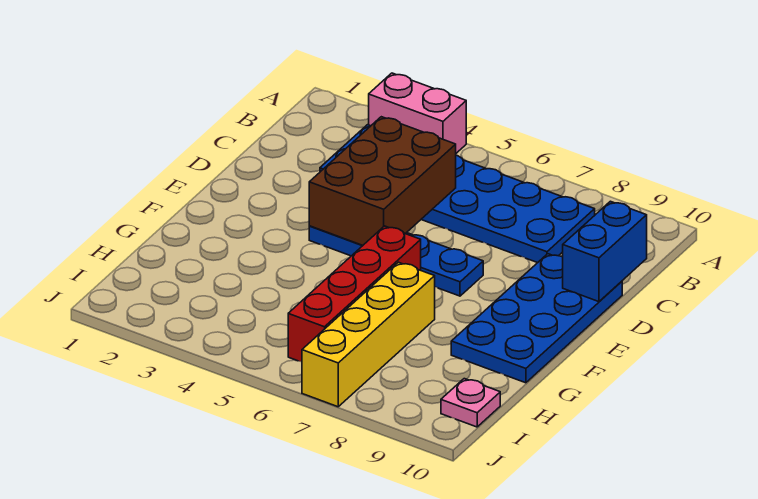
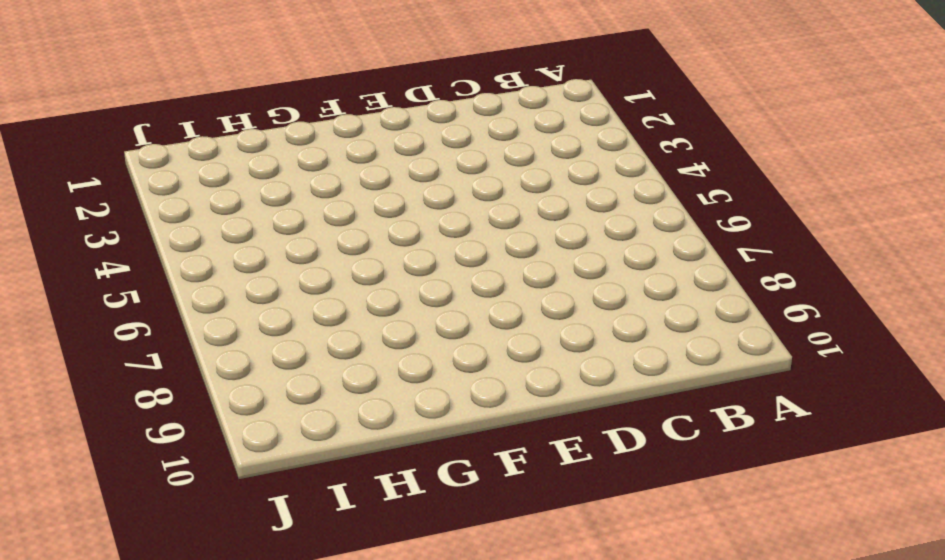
none -> pink brick A3:A4 level 1
none -> blue plate B3:C8 level 1

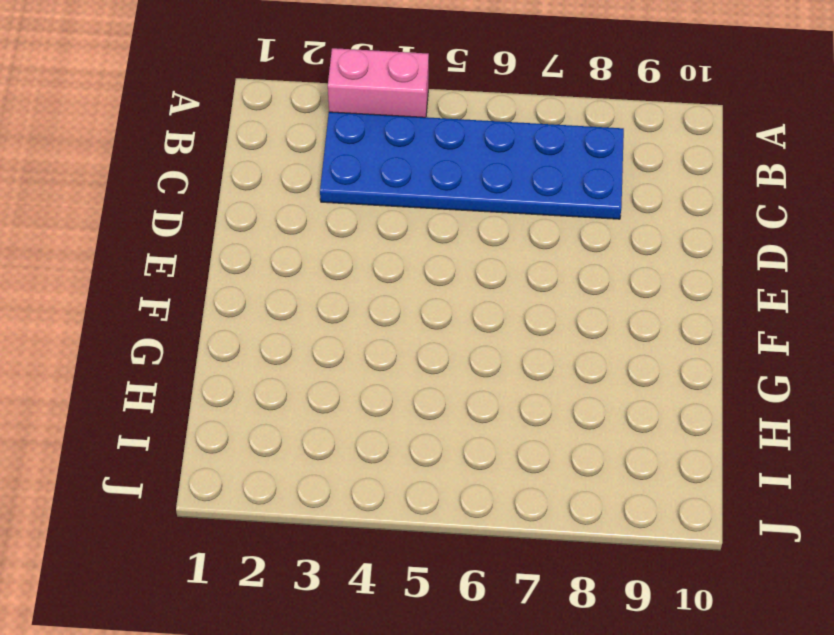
none -> blue plate D9:G10 level 1
none -> blue plate E4:E7 level 1

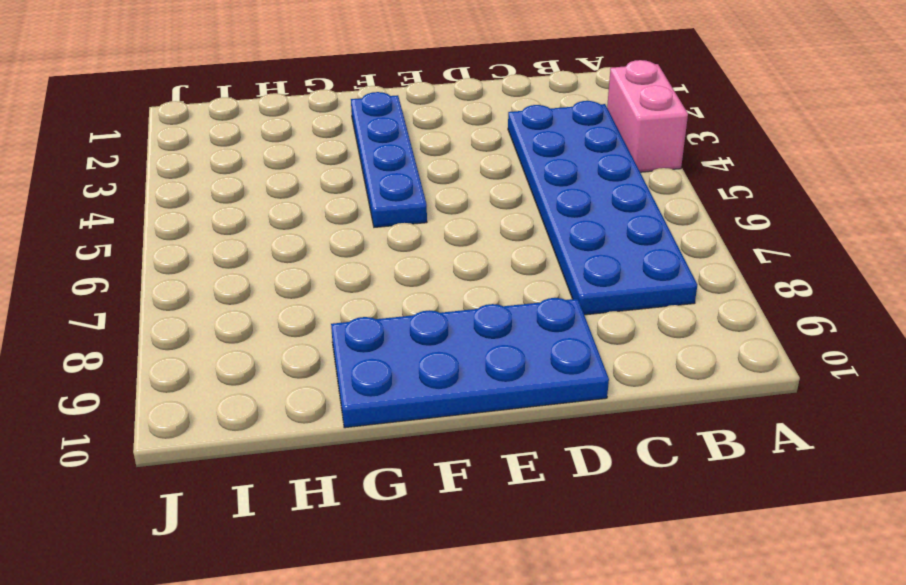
blue plate F2:F5 level 1 -> blue plate E4:E7 level 1
none -> red brick F6:I6 level 1
none -> yellow brick G7:J7 level 1

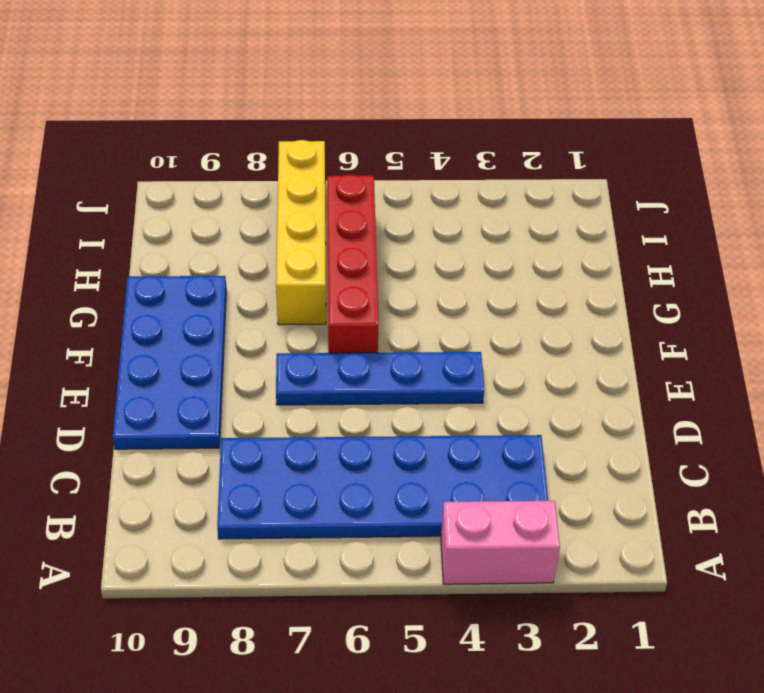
none -> pink plate I10 level 1
none -> brown brick C4:E5 level 2

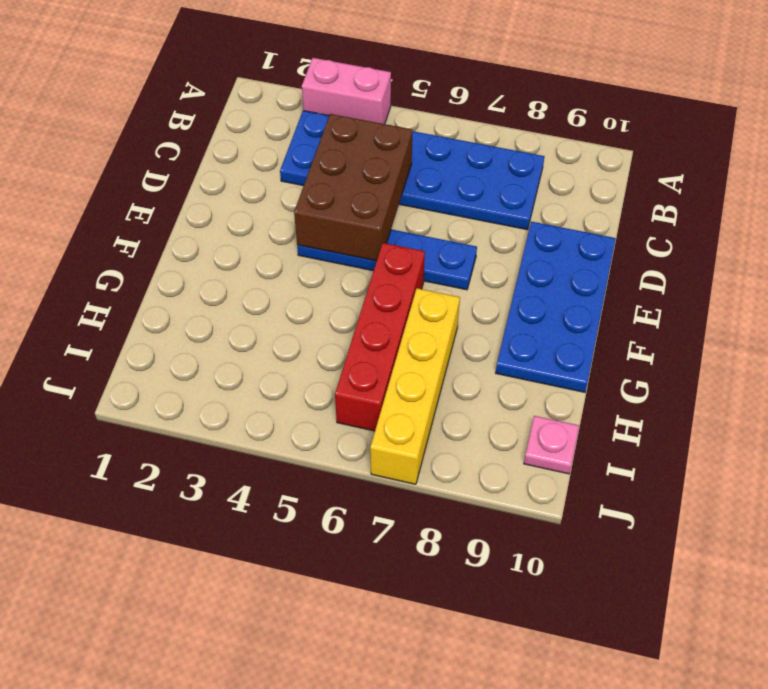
none -> blue brick C10:D10 level 2

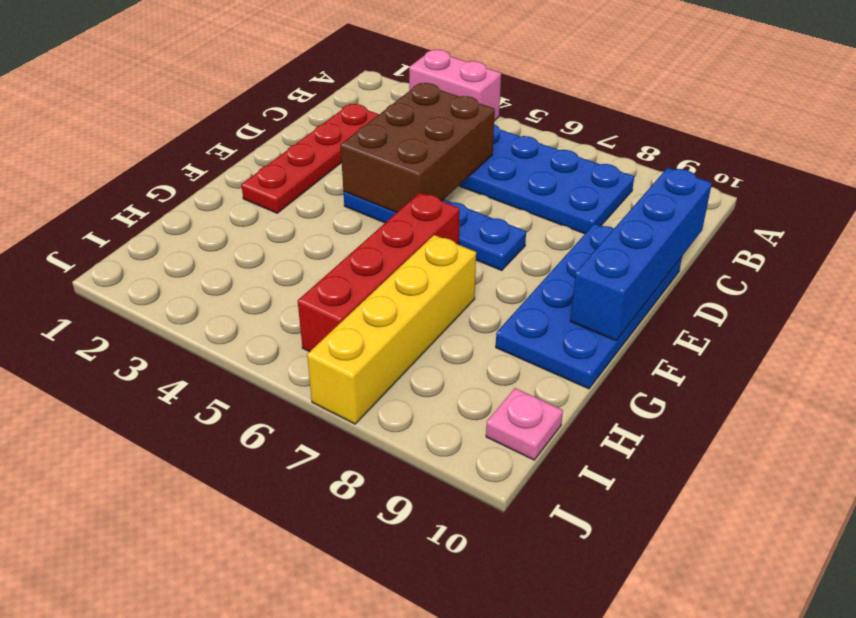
red plate C2:F2 level 1 -> none
blue brick C10:F10 level 2 -> blue brick C10:D10 level 2

